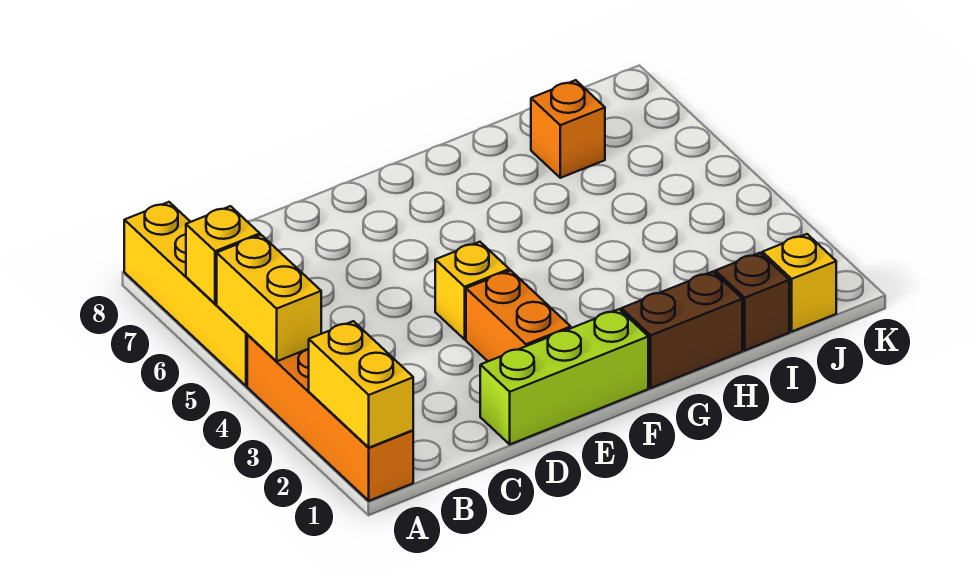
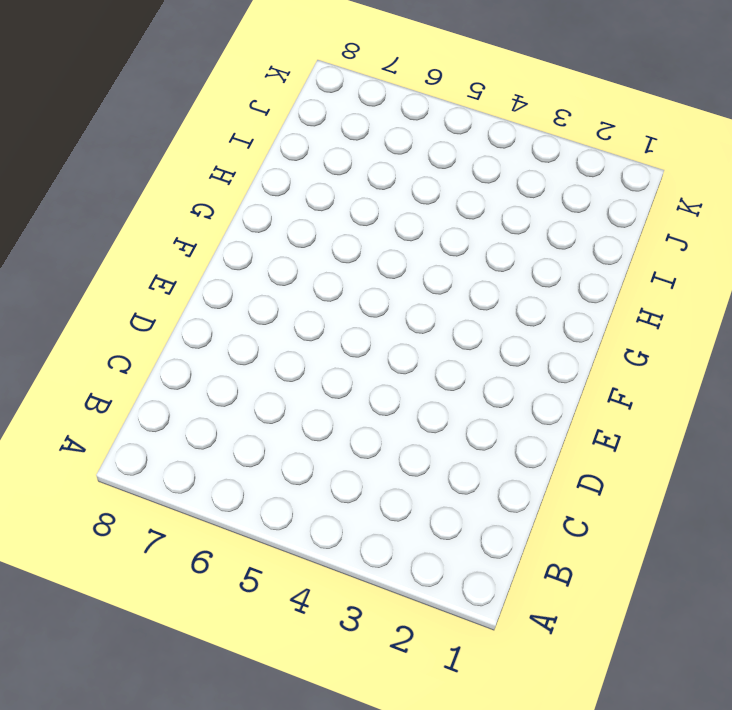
none -> orange brick A1:A4 level 1
none -> yellow brick A5:A8 level 1
none -> lime brick D1:F1 level 1

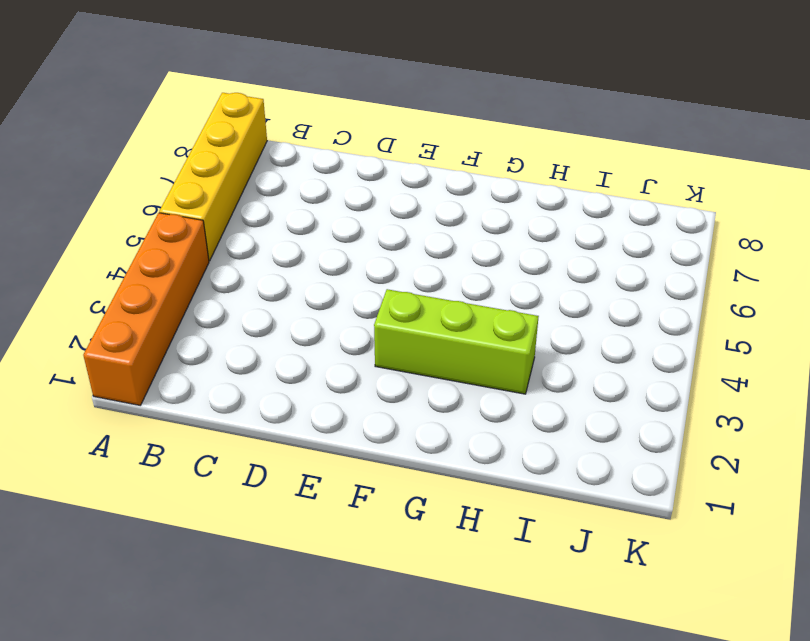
lime brick F3:H3 level 1 -> lime brick D1:F1 level 1
none -> orange brick E2:E3 level 1
none -> yellow brick E4 level 1
none -> brown brick G1:H1 level 1

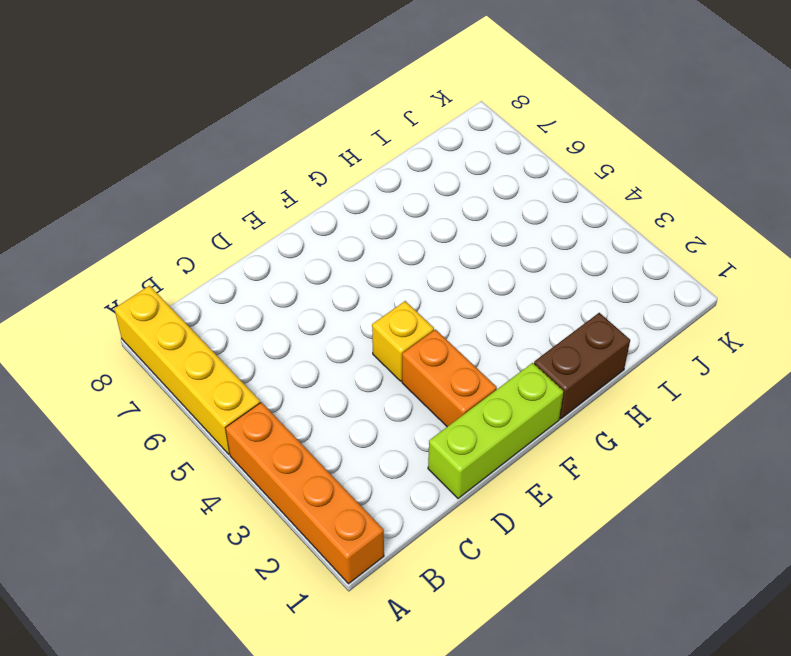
none -> brown brick I1 level 1
none -> orange brick I7 level 1
none -> yellow brick J1 level 1

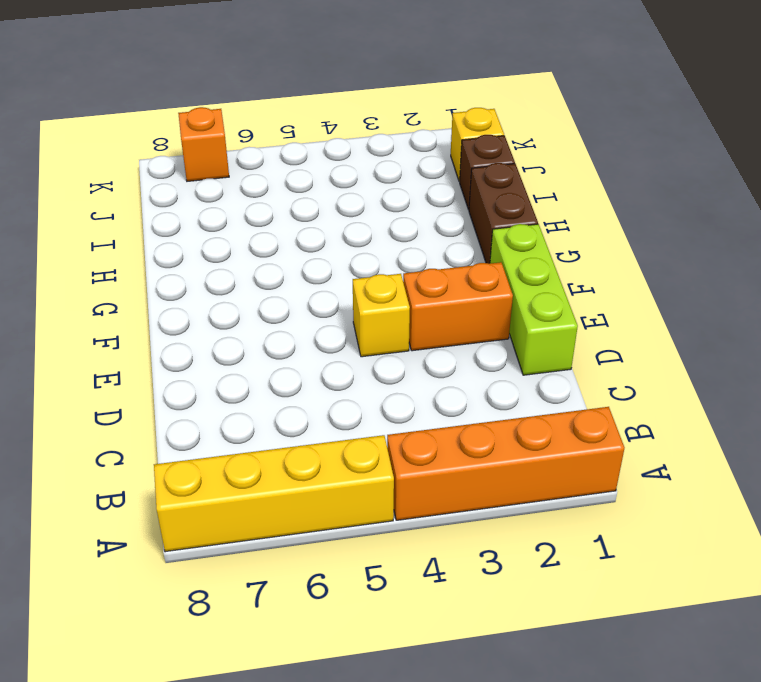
orange brick K7 level 1 -> orange brick I7 level 1
none -> yellow brick A1:A2 level 2
none -> yellow brick A4:A5 level 2
none -> yellow brick A6 level 2

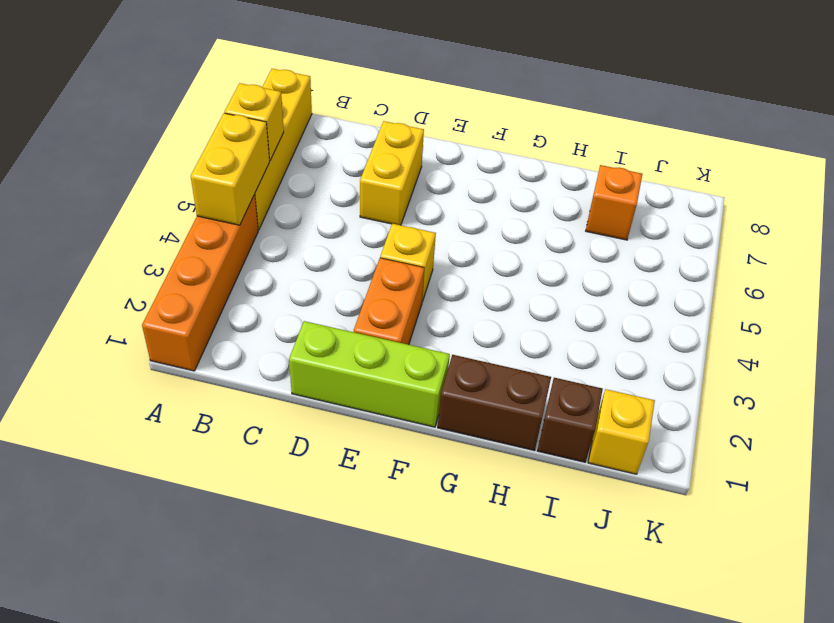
yellow brick D6:D7 level 1 -> yellow brick A1:A2 level 2

